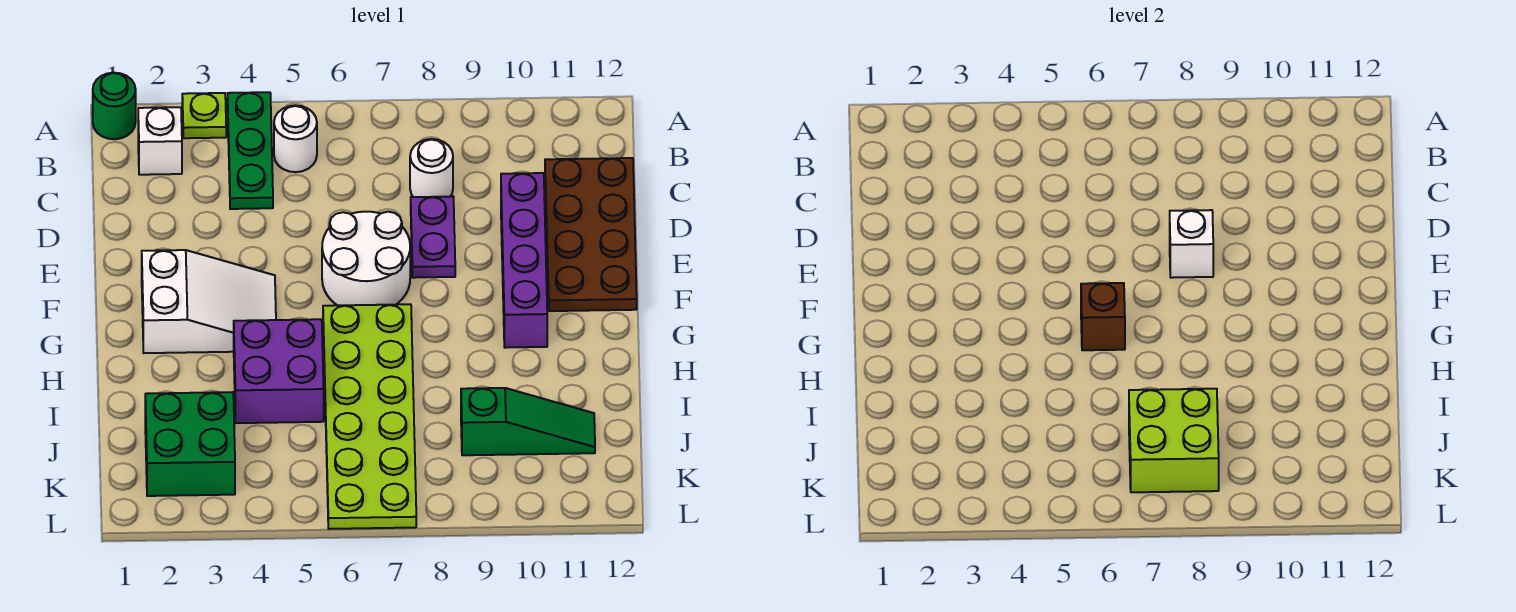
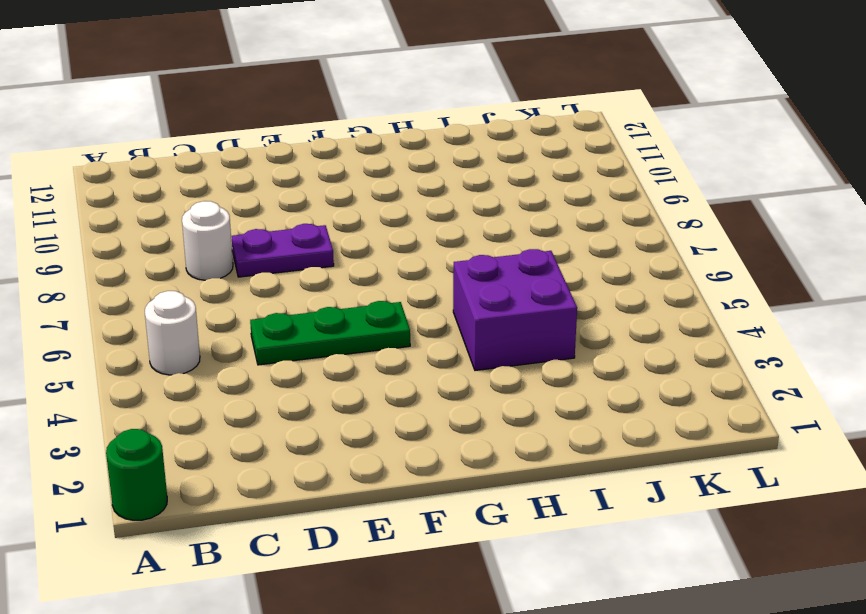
green plate D5:F5 level 1 -> green plate A4:C4 level 1
none -> lime plate A3 level 1
none -> white brick B2 level 1
none -> brown plate C11:F12 level 1

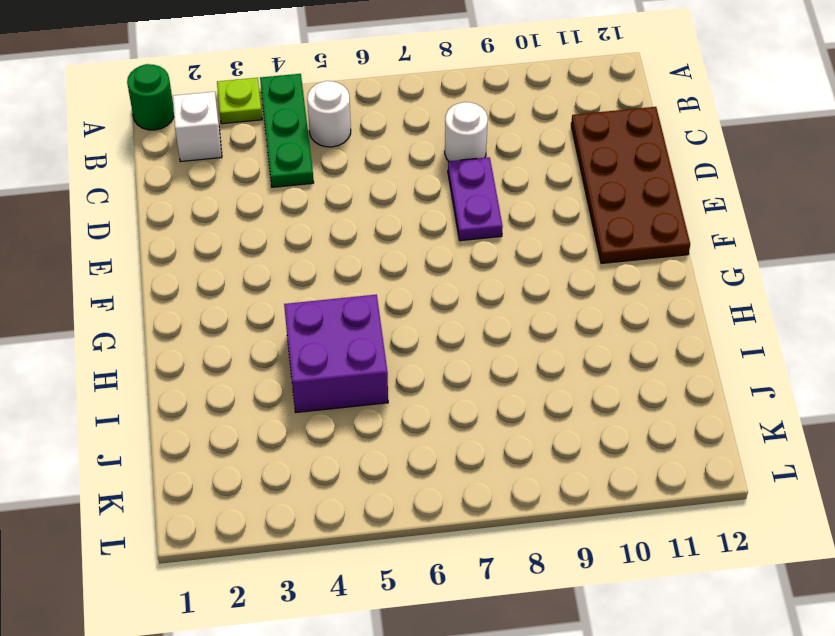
none -> purple brick D10:G10 level 1
none -> white round brick E6:F7 level 1
none -> white slope F2:G4 level 1 top 2

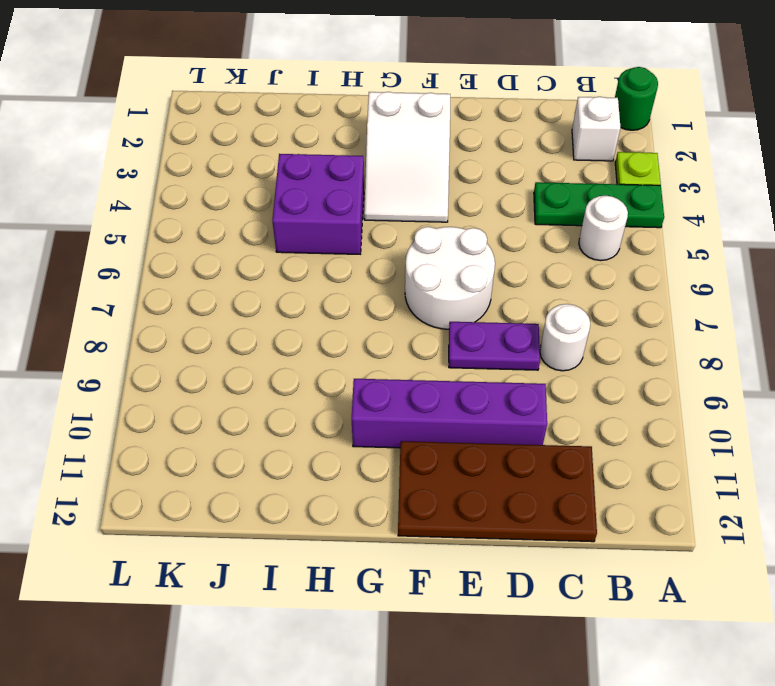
none -> lime plate G6:L7 level 1
none -> green brick J2:K3 level 1
none -> green slope J9:J11 level 1 top 9

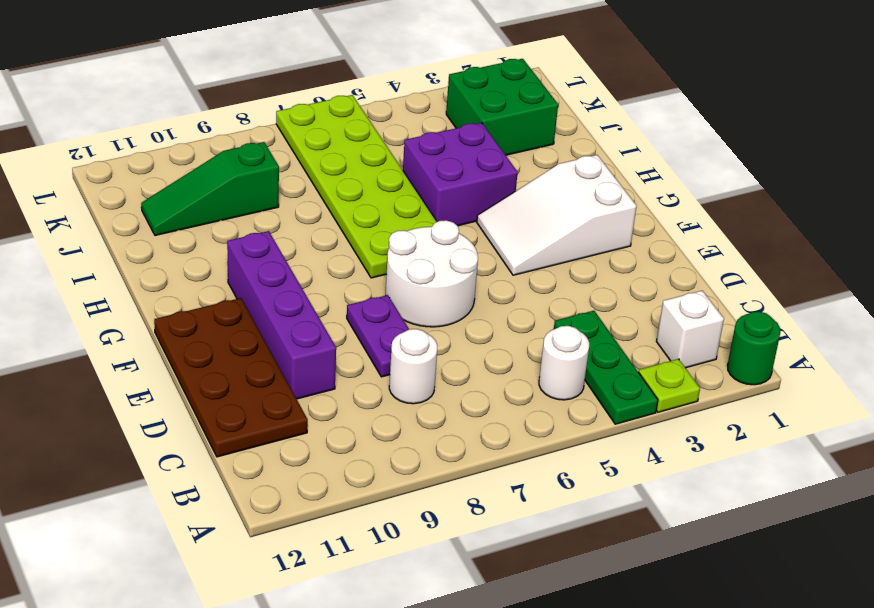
none -> white brick E8 level 2
none -> brown brick G6 level 2
none -> lime brick J7:K8 level 2

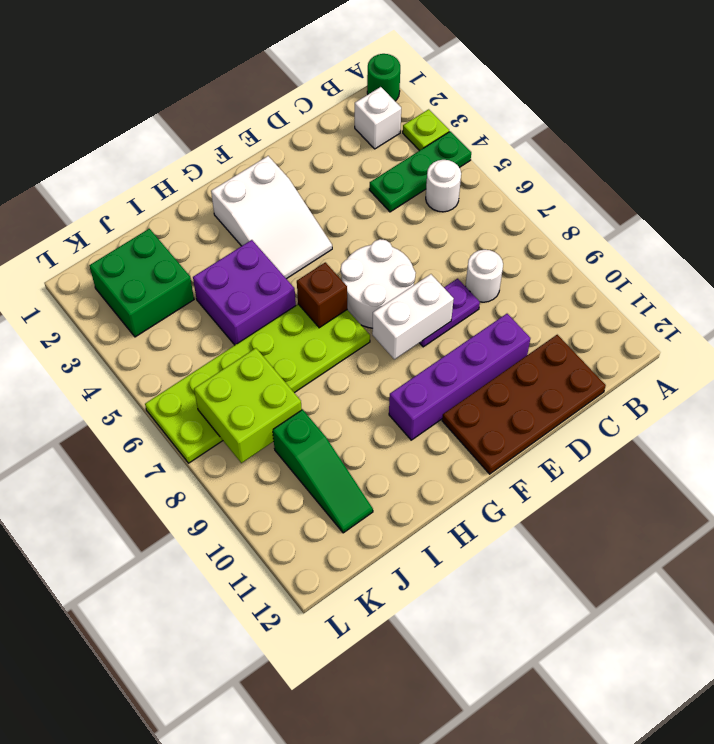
white brick E8:F8 level 2 -> white brick E8 level 2

